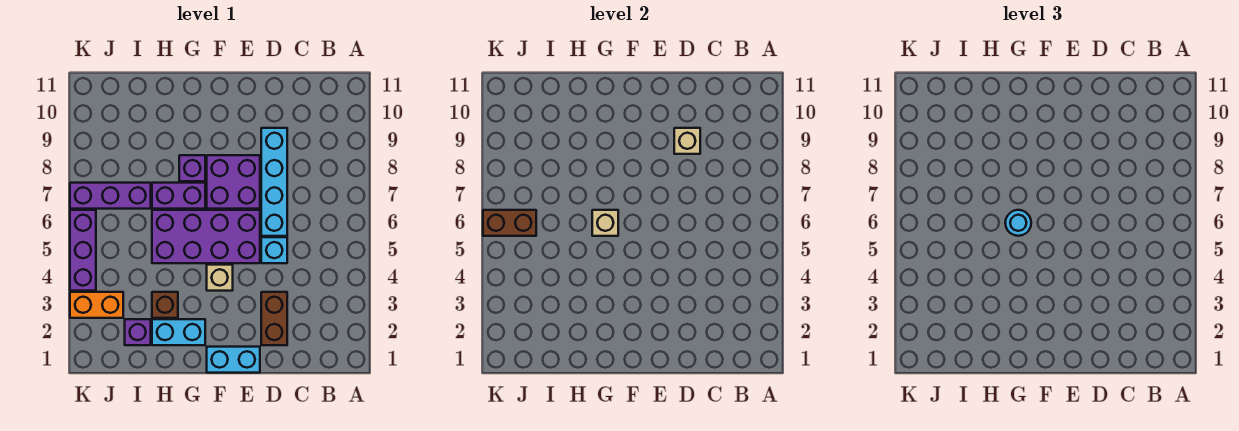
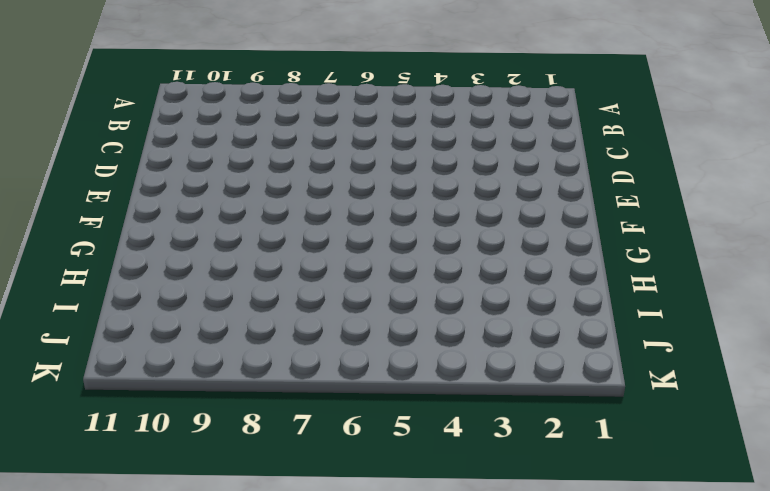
none -> brown brick D2:D3 level 1
none -> cyan brick D5 level 1
none -> cyan brick D6:D9 level 1

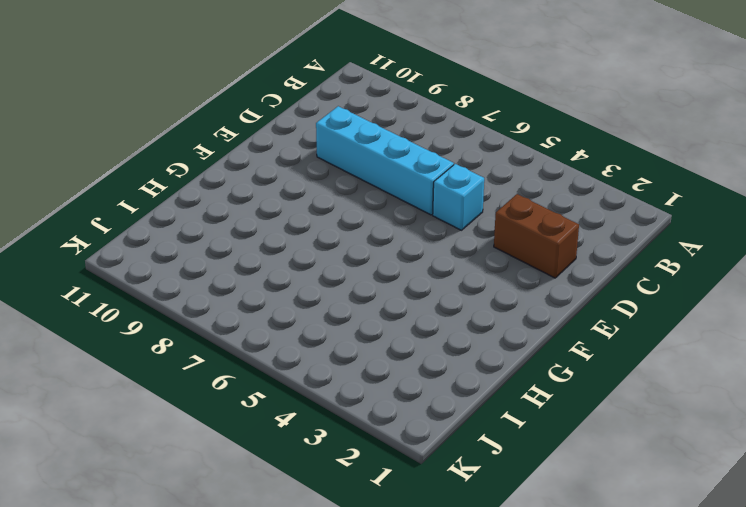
none -> cyan brick E1:F1 level 1
none -> purple brick E5:H6 level 1
none -> purple brick E7:F8 level 1

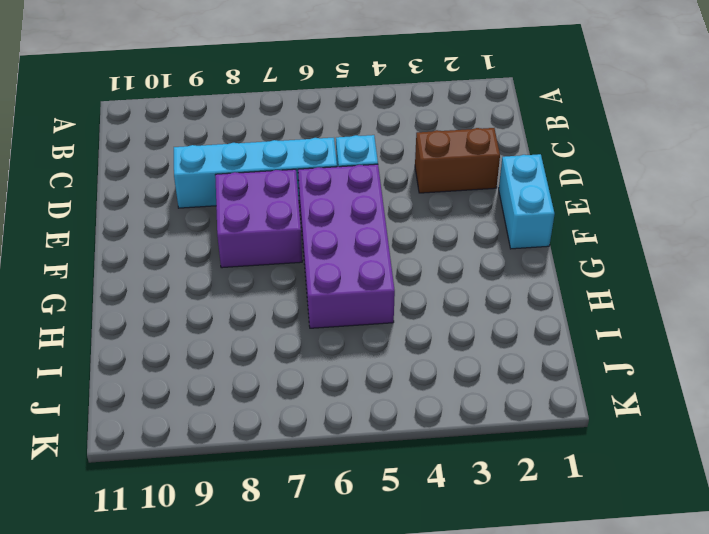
none -> tan brick F4 level 1
none -> cyan brick G2:H2 level 1
none -> purple brick G7:H7 level 1

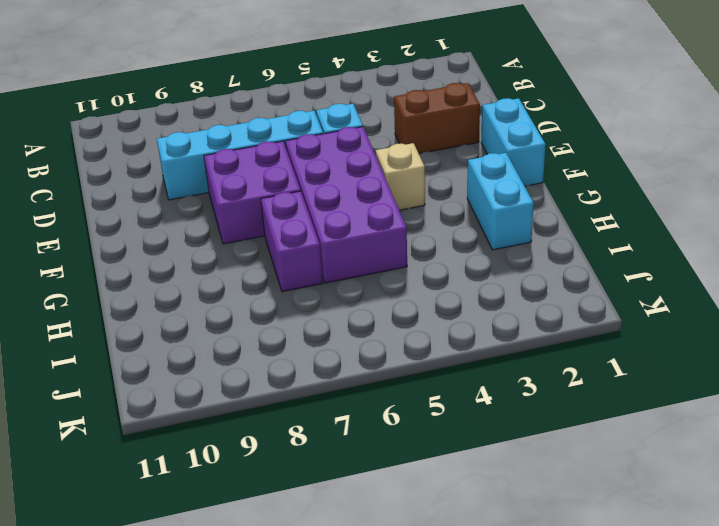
none -> purple brick G8 level 1
none -> brown brick H3 level 1
none -> purple brick I2 level 1

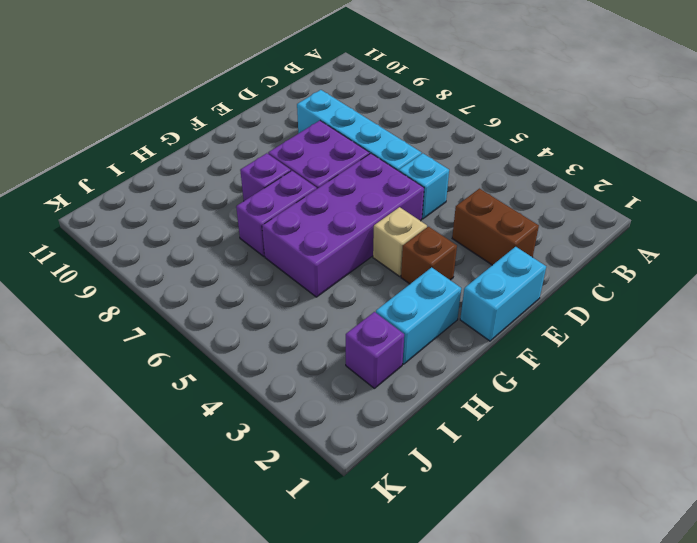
brown brick F3 level 1 -> brown brick H3 level 1
none -> purple brick I7:K7 level 1
none -> orange brick J3:K3 level 1
none -> purple brick K4:K6 level 1

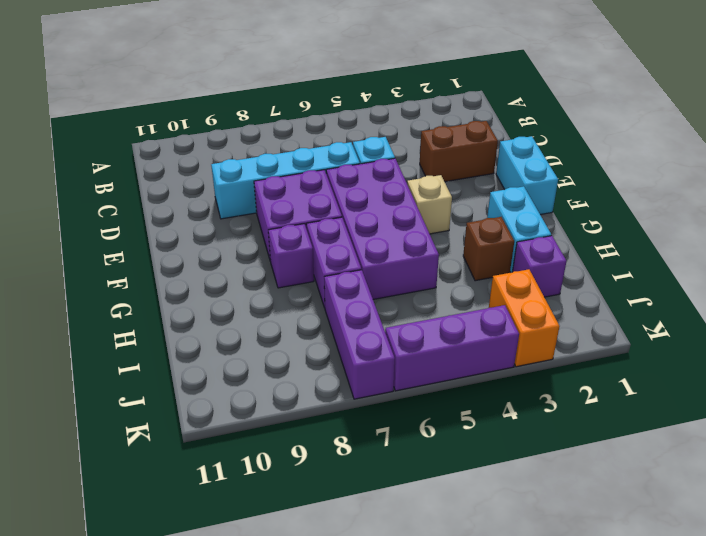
none -> tan brick D9 level 2
none -> tan brick G6 level 2
none -> brown brick J6:K6 level 2

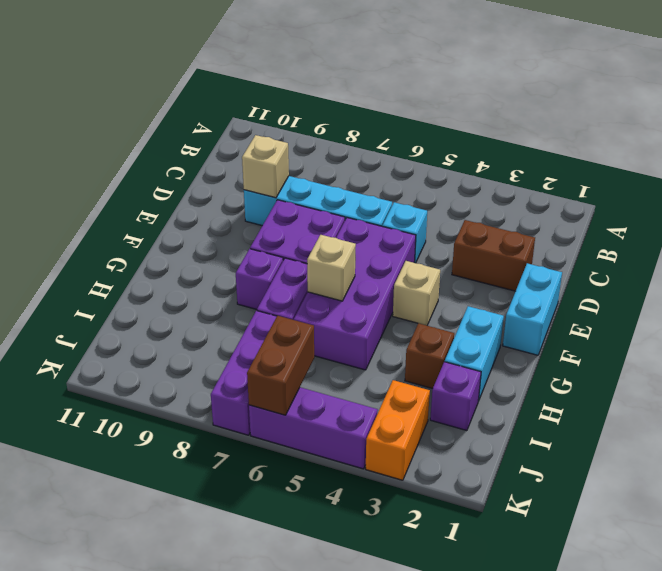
none -> cyan round brick G6 level 3

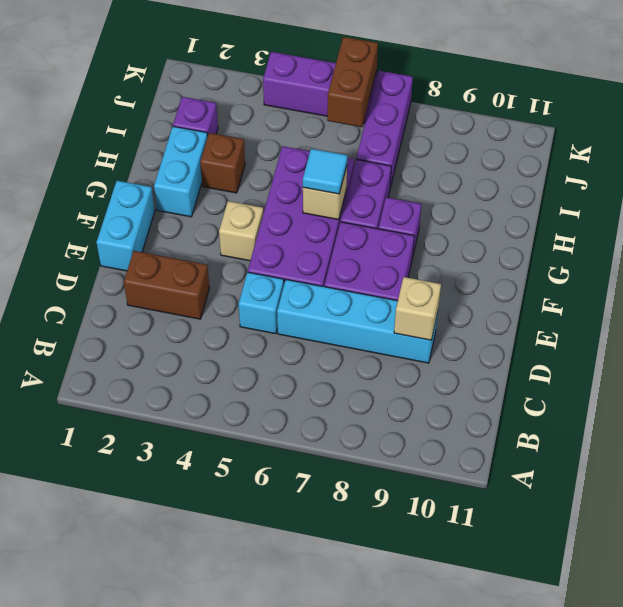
cyan tile G6 level 3 -> cyan round brick G6 level 3
none -> orange brick J3:K3 level 1

